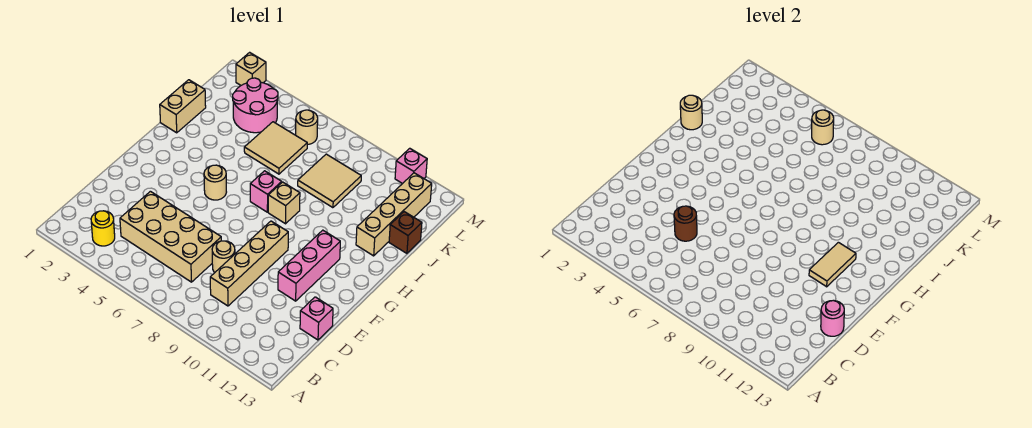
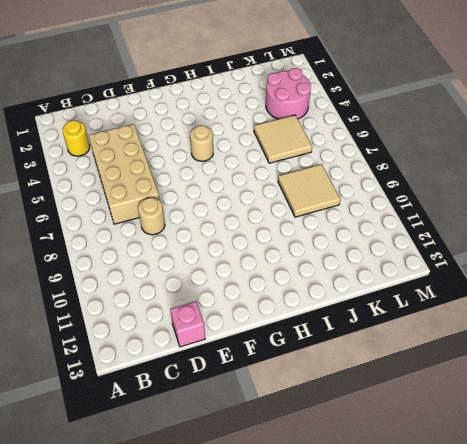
none -> tan brick C9:F9 level 1
none -> pink brick E11:G11 level 1
none -> pink brick H7 level 1

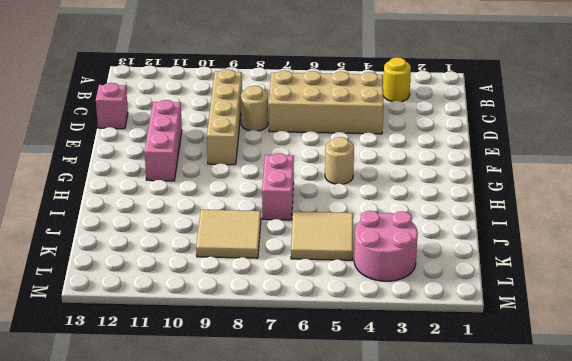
pink brick H7:I7 level 1 -> pink brick H7 level 1
none -> tan brick H8 level 1
none -> tan brick I1:J1 level 1
none -> tan brick I12:L12 level 1

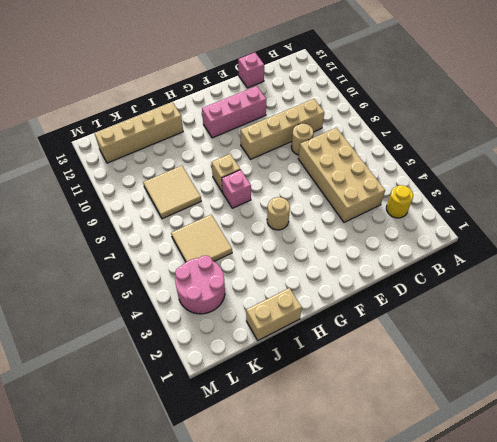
none -> brown brick J13 level 1
none -> tan round brick L6 level 1
none -> tan brick M2 level 1

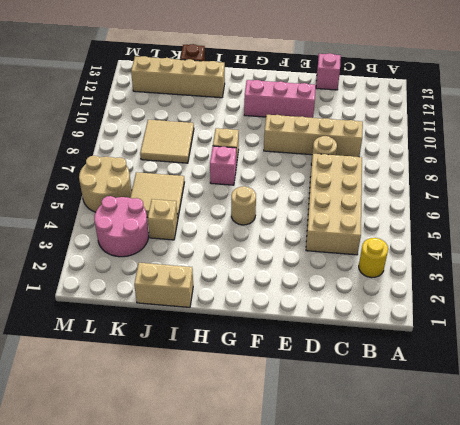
tan brick J4 level 1 -> tan brick M2 level 1
tan round brick L5:M6 level 1 -> tan round brick L6 level 1
none -> pink brick M11 level 1
none -> brown round brick D5 level 2
none -> pink round brick D13 level 2

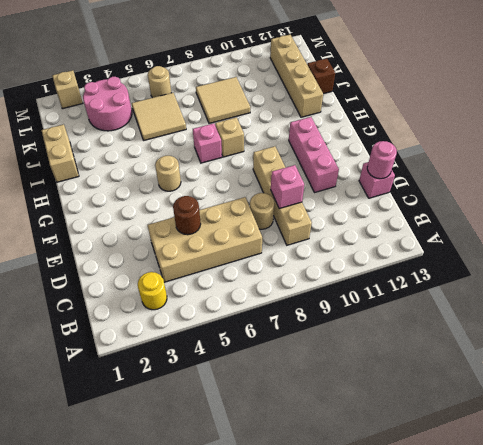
pink brick D9 level 2 -> pink brick M11 level 1
none -> tan tile F11:G11 level 2
none -> tan round brick I1 level 2
none -> tan round brick L6 level 2

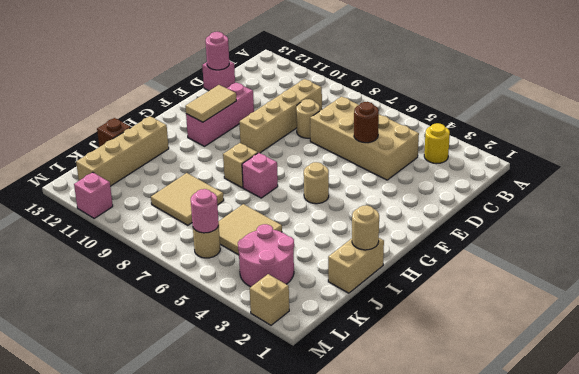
pink round brick L6 level 2 -> tan round brick L6 level 2

